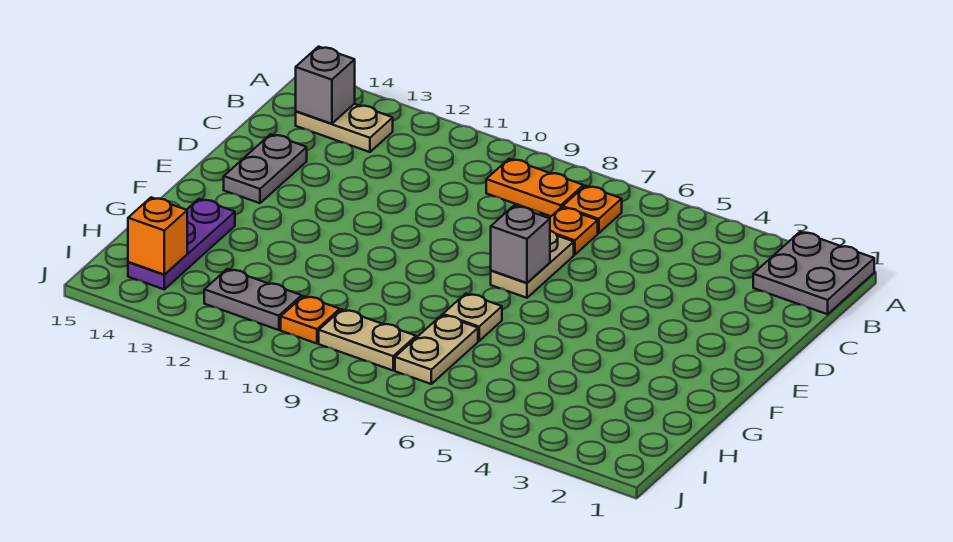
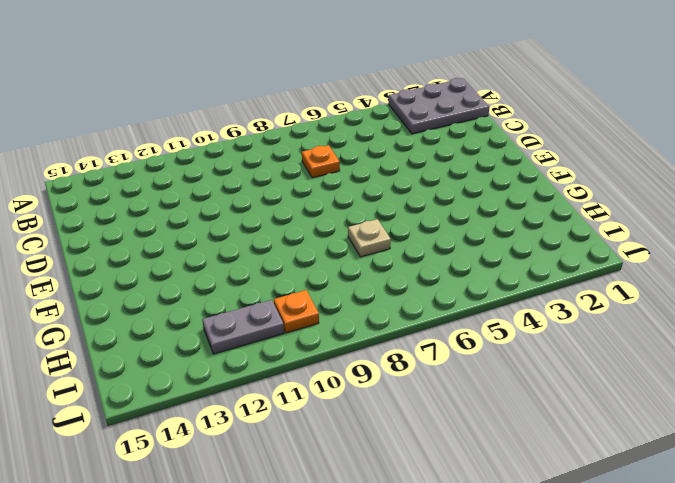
grey plate A1:B3 level 1 -> grey plate A1:B2 level 1
none -> orange plate B7 level 1
none -> orange plate B8:B9 level 1
none -> tan plate B13:B14 level 1

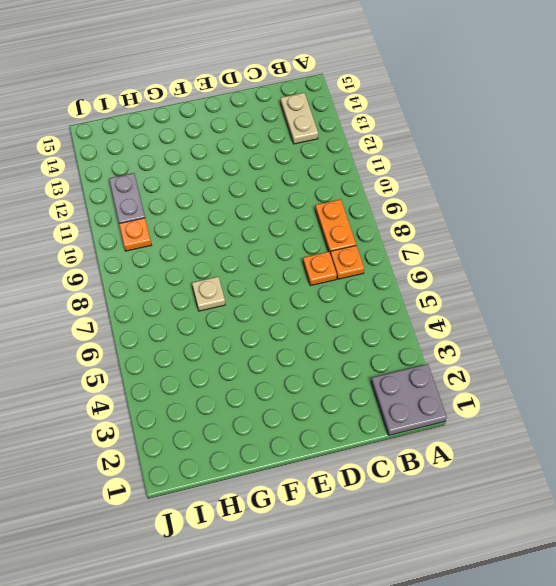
none -> tan plate D7:E7 level 1
none -> grey plate D14:E14 level 1
none -> purple plate G14:I14 level 1

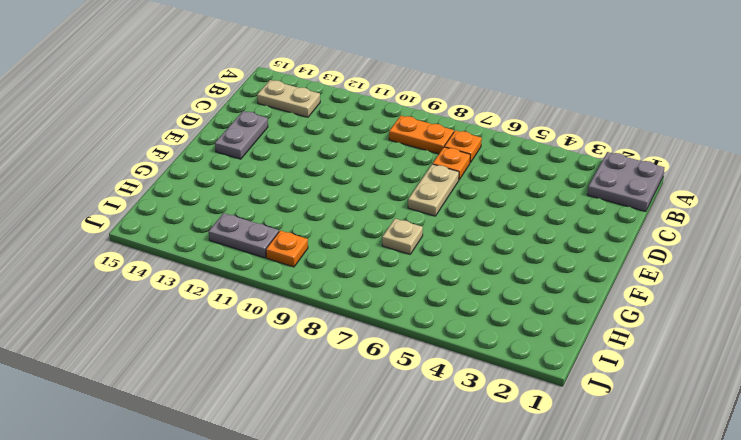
none -> purple plate G14:I14 level 1
none -> tan plate H7:I7 level 1
none -> tan plate I8:I9 level 1

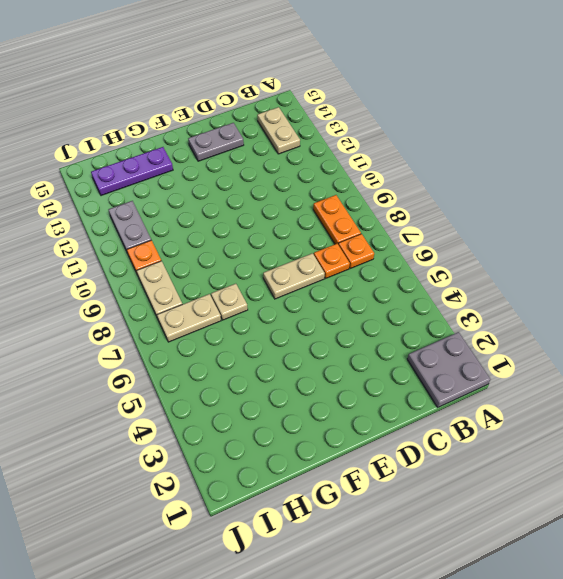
none -> grey brick B14 level 2
none -> grey brick E7 level 2
none -> orange brick I14 level 2

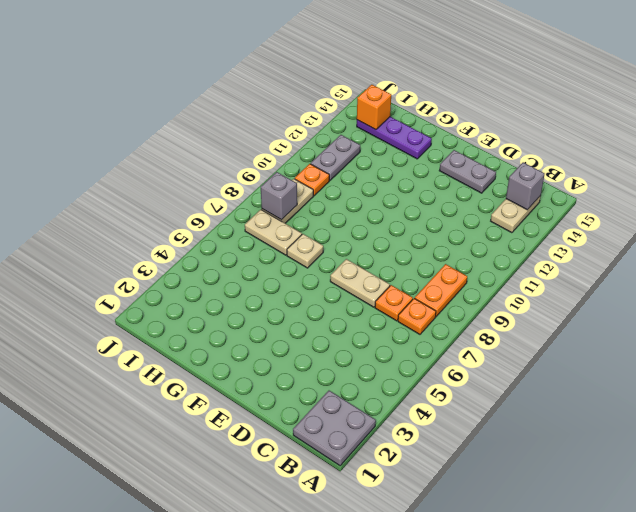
grey brick I8 level 2 -> grey brick E7 level 2

